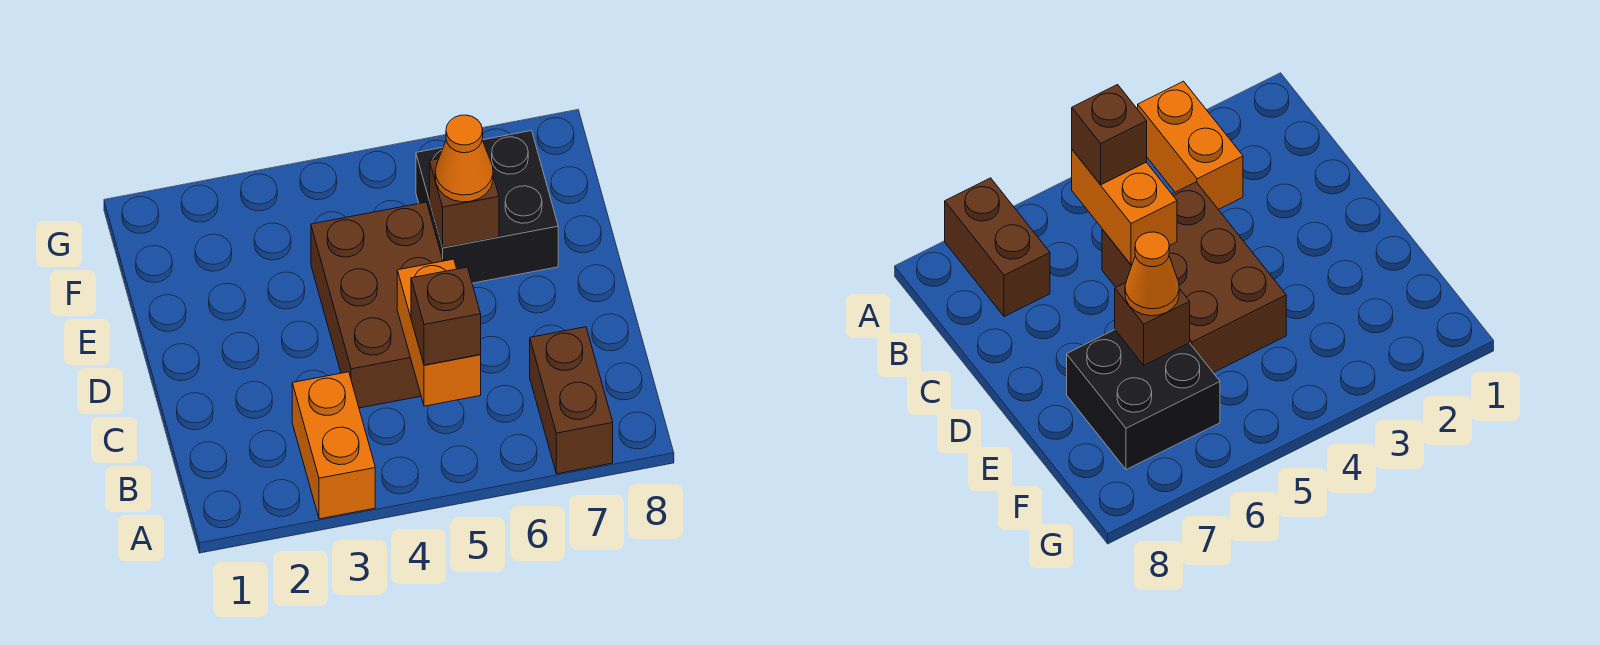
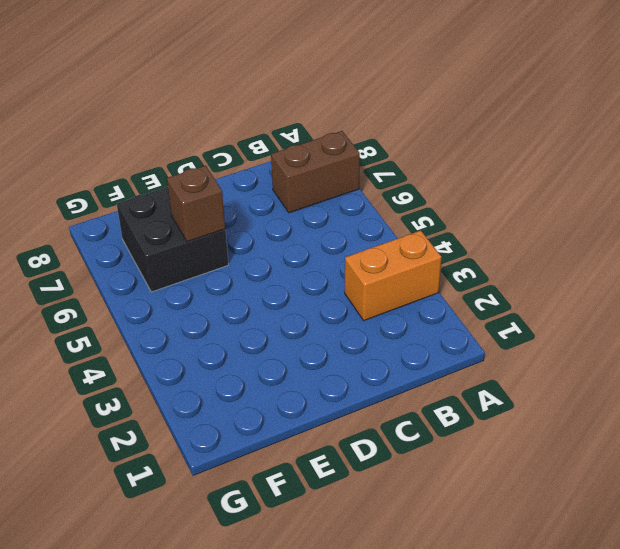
none -> brown brick C4:E5 level 1
none -> orange brick B5:C5 level 2

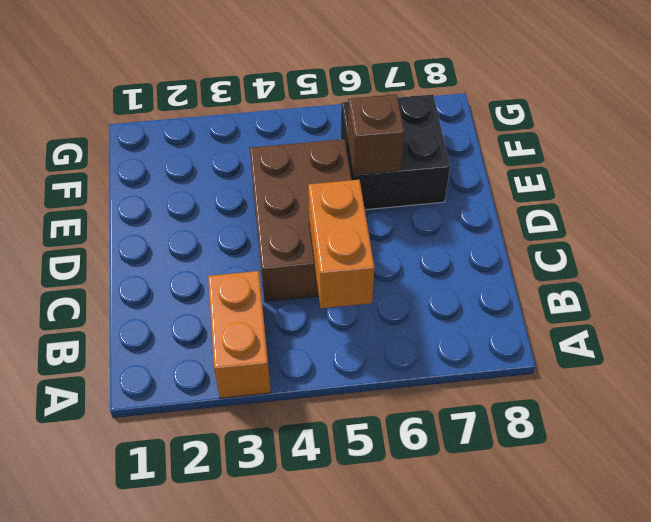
none -> brown brick A7:B7 level 1
none -> brown brick B5 level 3

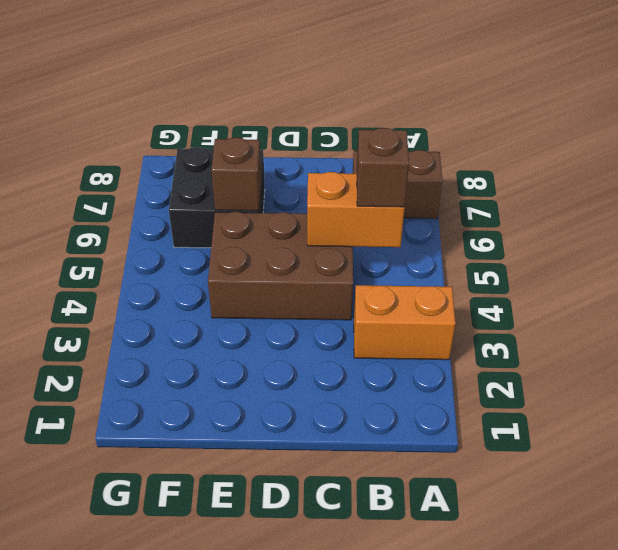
none -> orange cone E6 level 3

